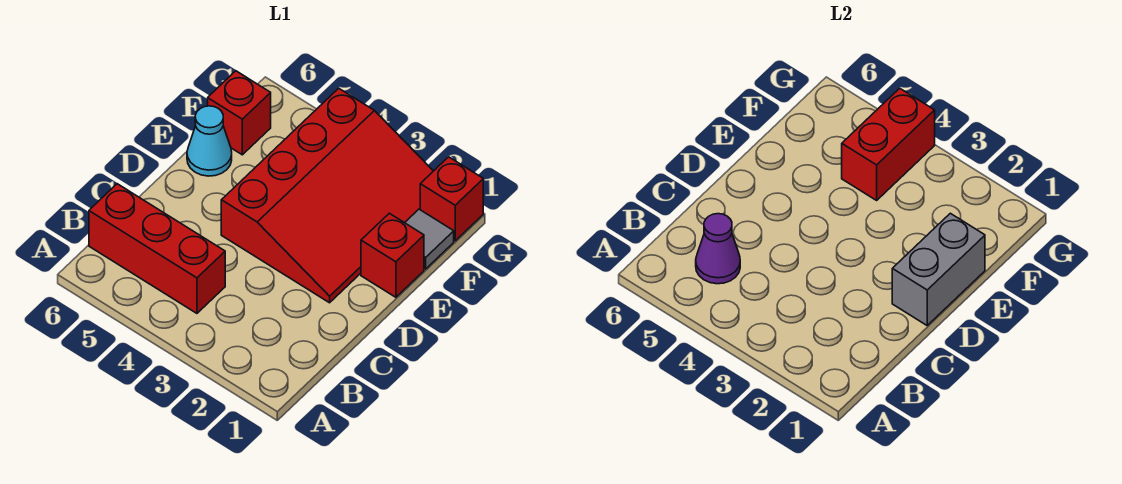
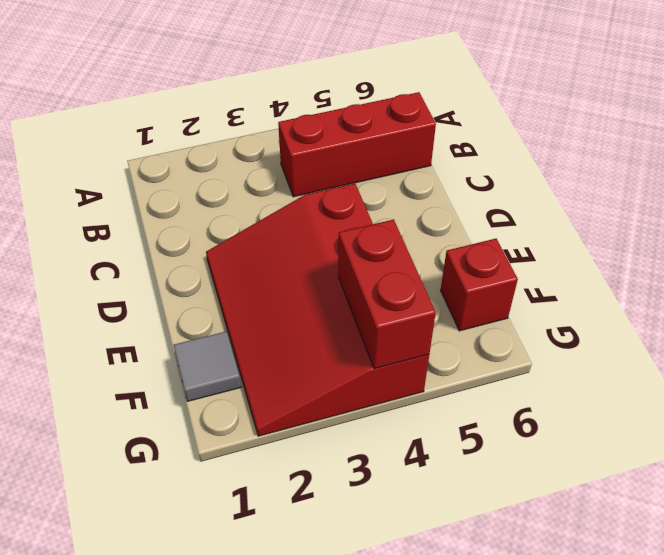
none -> red brick E1 level 1
none -> cyan cone E6 level 1

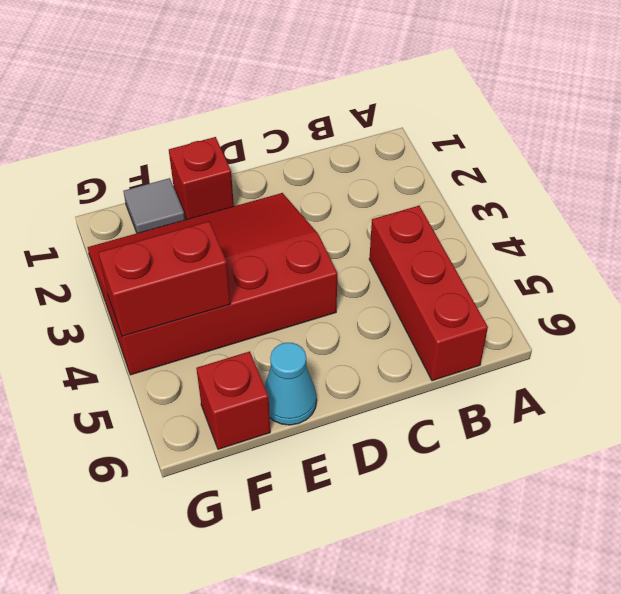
none -> red brick G1 level 1
none -> purple cone B5 level 2

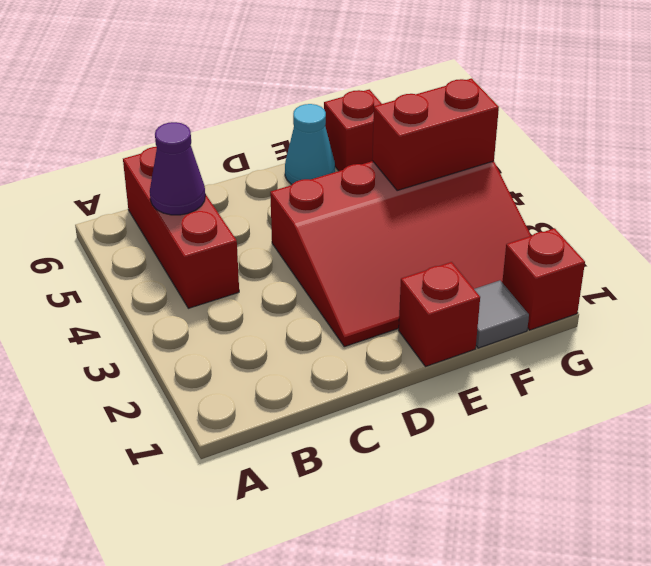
none -> grey brick D1:E1 level 2

